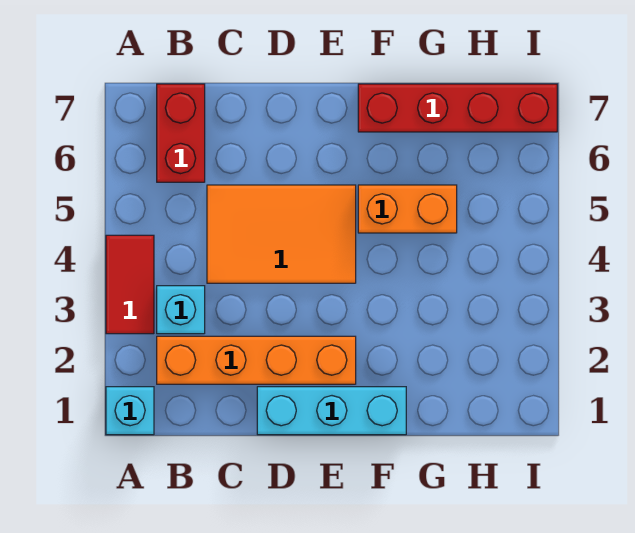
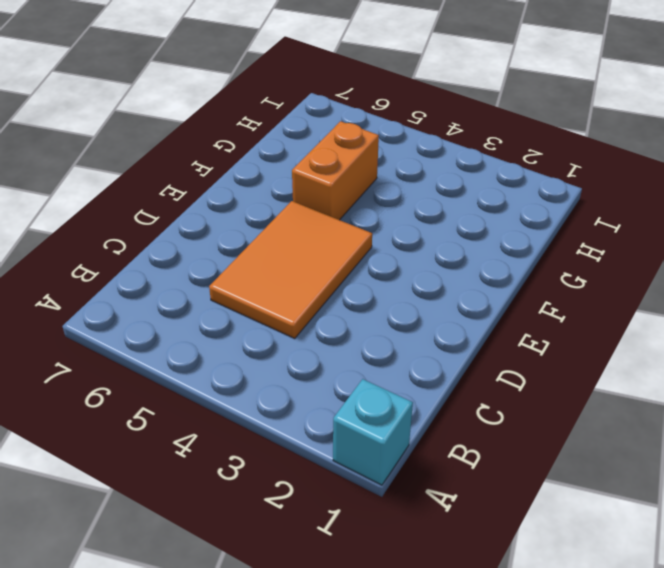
none -> red tile A3:A4 level 1
none -> orange brick B2:E2 level 1

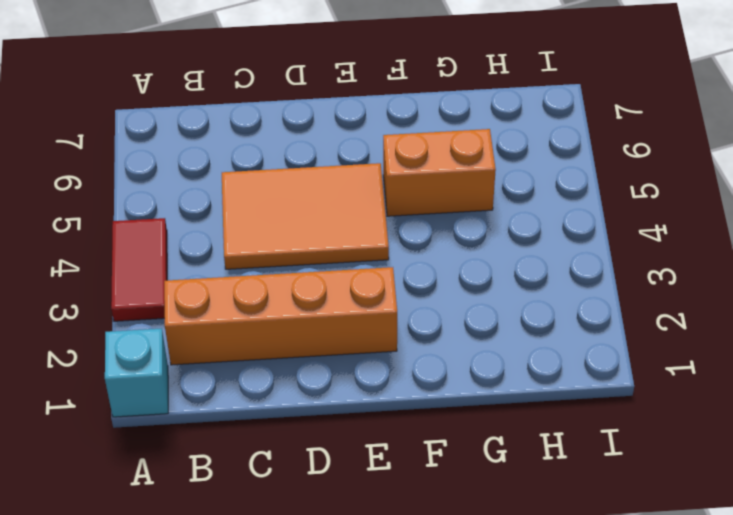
none -> cyan brick B3 level 1
none -> red brick B6:B7 level 1

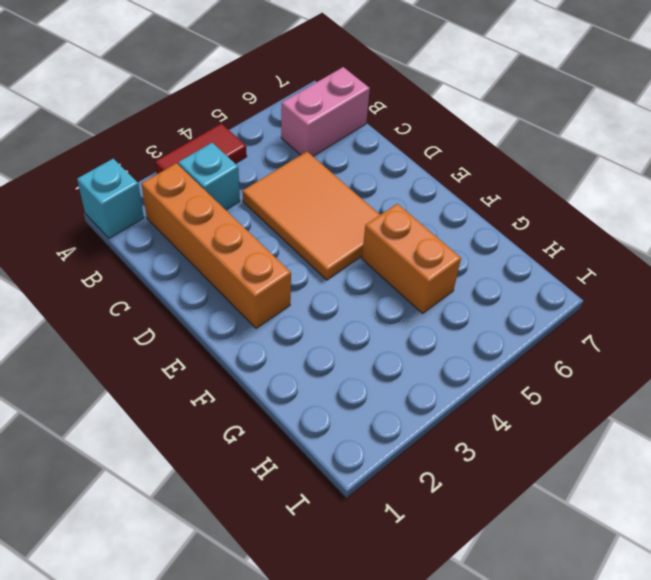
pink brick B6:B7 level 1 -> red brick B6:B7 level 1
none -> cyan brick D1:F1 level 1
none -> red brick F7:I7 level 1

